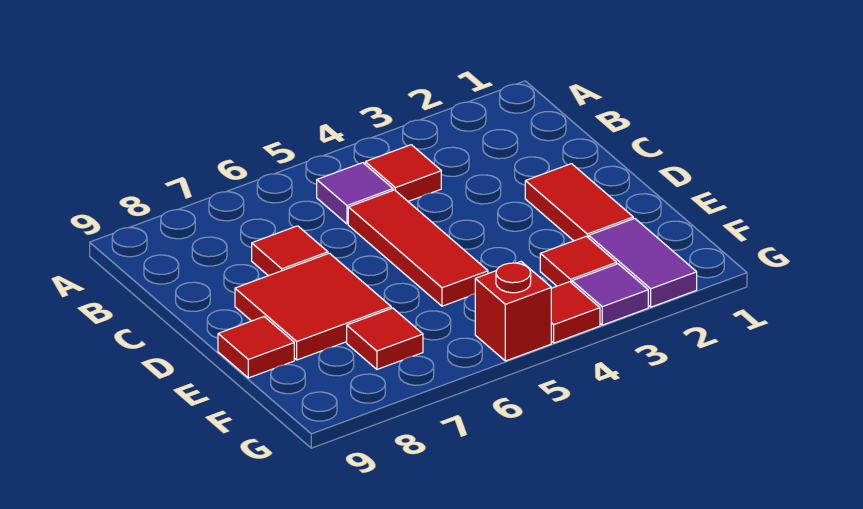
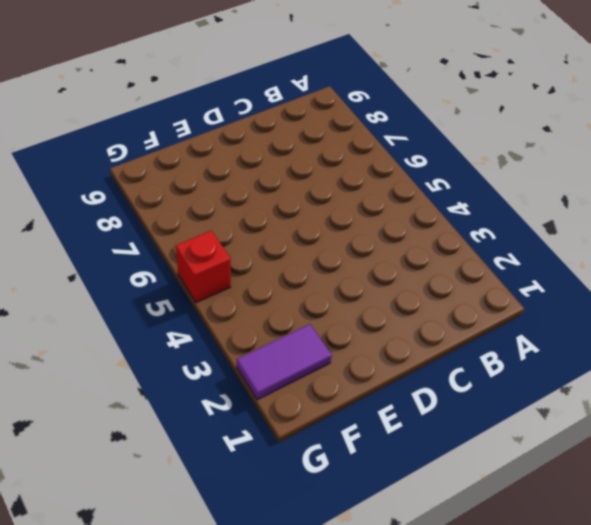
none -> red tile B4 level 1
none -> purple tile B5 level 1
none -> red tile C5:E5 level 1

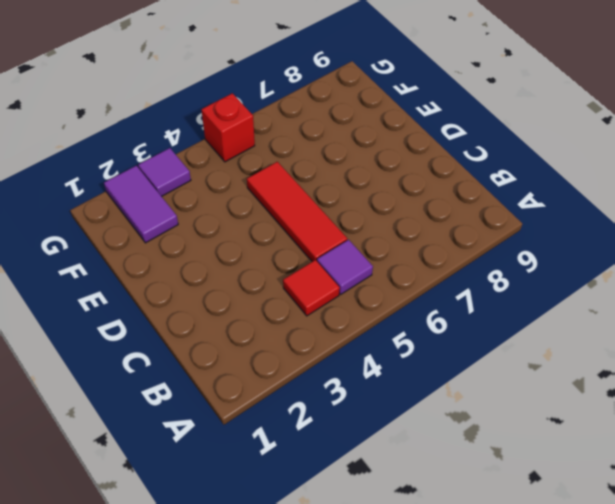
none -> red tile C7 level 1
none -> red tile D2:E2 level 1
none -> red tile D7:E8 level 1

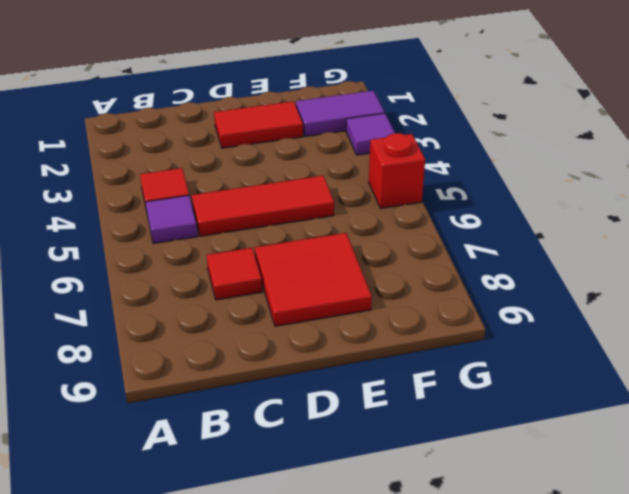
none -> red tile E9 level 1
none -> red tile F3 level 1
none -> red tile F7 level 1

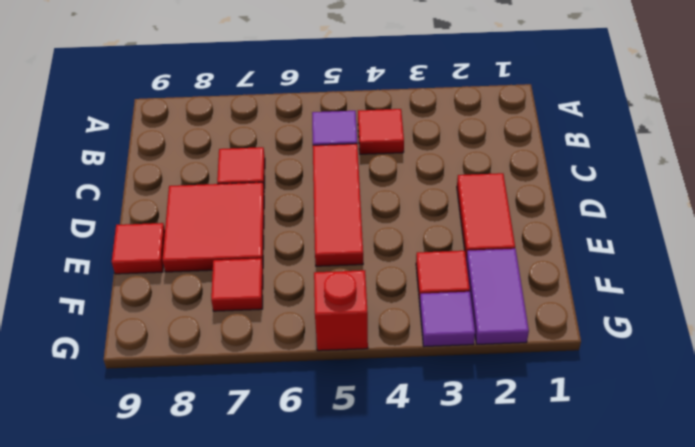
none -> red tile G4 level 1

